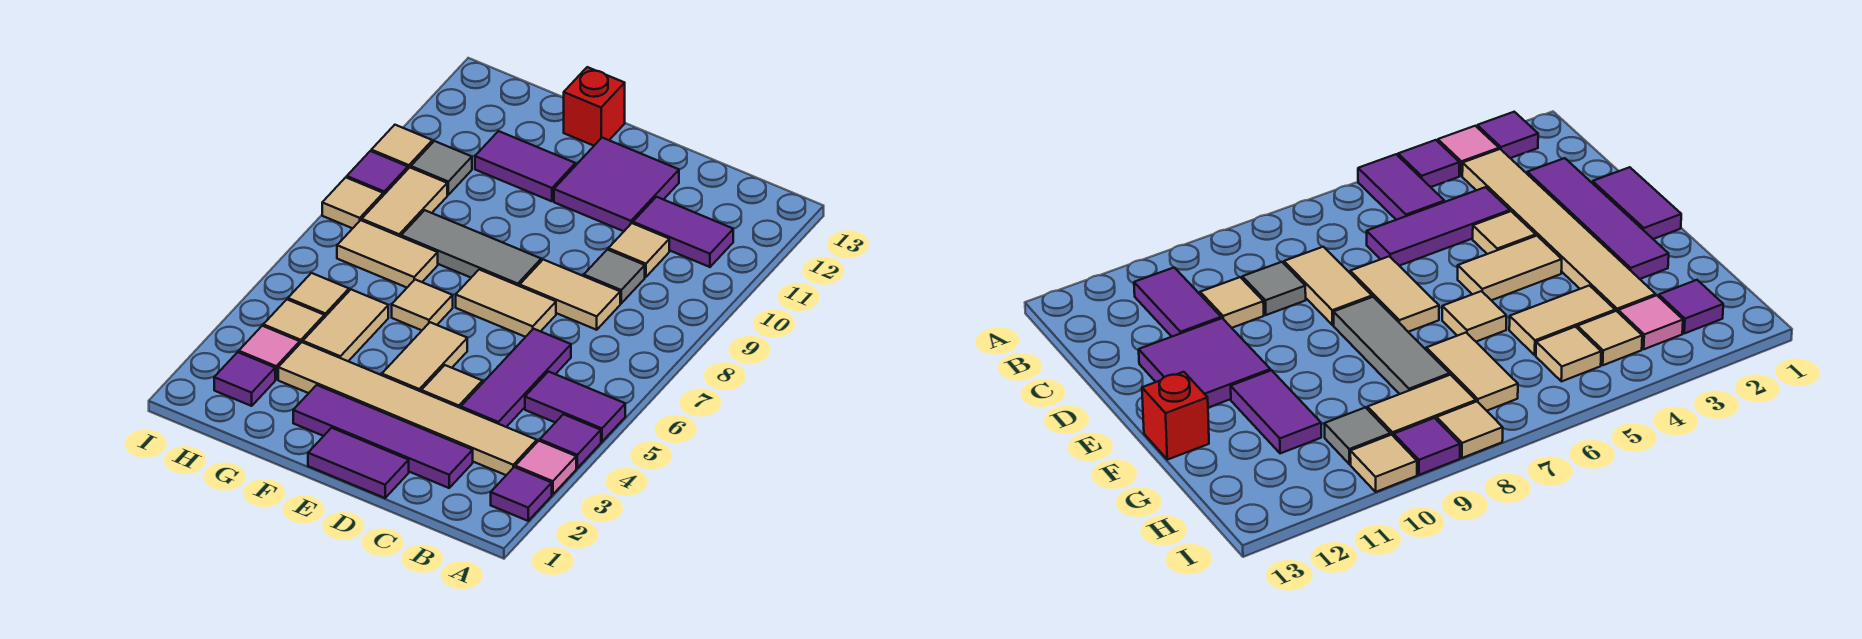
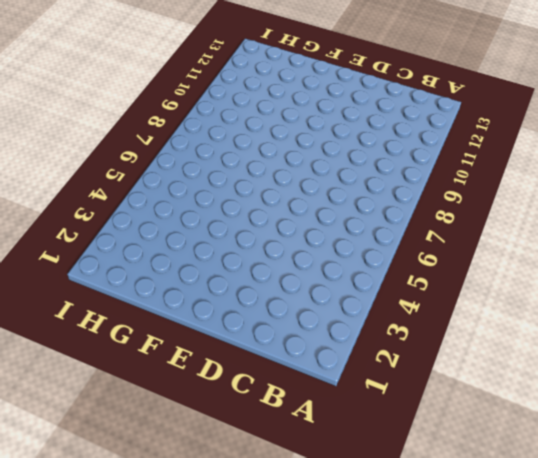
none -> purple tile A2 level 1
none -> pink tile A3 level 1
none -> purple tile A4 level 1
none -> purple tile A5:B5 level 1

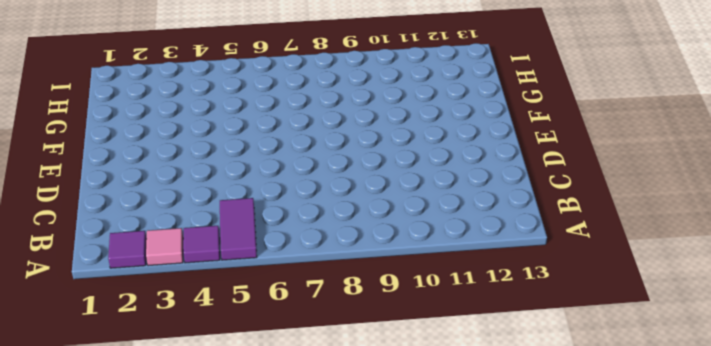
none -> tan tile B3:G3 level 1
none -> purple tile B11:C11 level 1
none -> purple tile C2:F2 level 1
none -> purple tile C4:C6 level 1

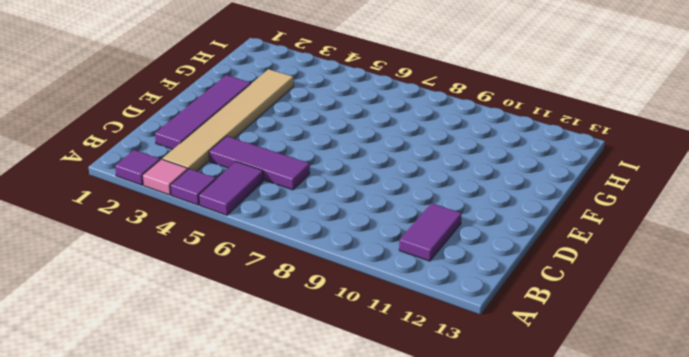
none -> tan tile C8:D8 level 1
none -> grey tile C9 level 1
none -> tan tile C10 level 1
none -> purple tile D1:E1 level 1

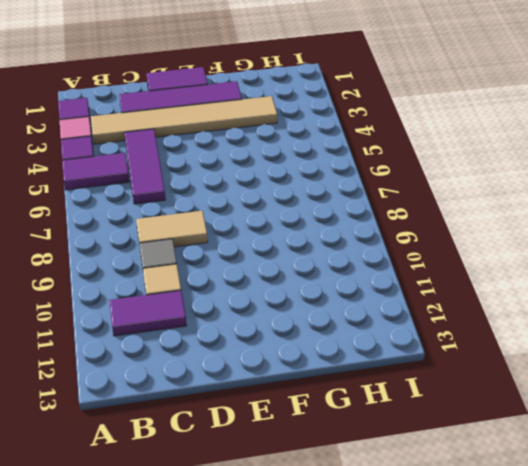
none -> tan tile D4 level 1
none -> tan tile D7:E7 level 1
none -> purple tile D11:E12 level 1
none -> tan tile E4:E5 level 1

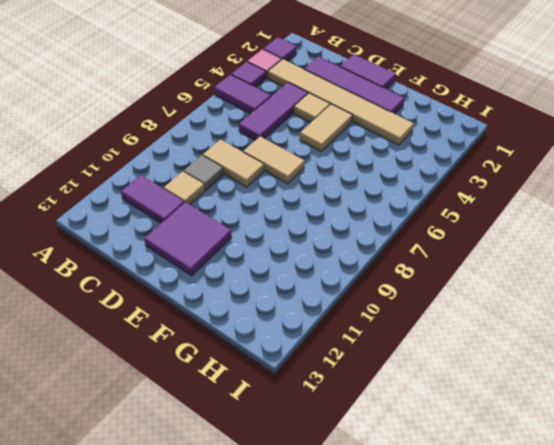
none -> grey tile E8:G8 level 1
none -> tan tile F6 level 1
none -> purple tile F11:G11 level 1
none -> red brick F13 level 1

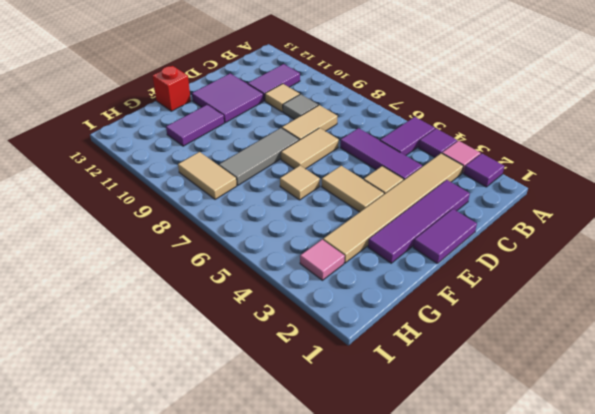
none -> tan tile G4:G5 level 1
none -> tan tile G7:H7 level 1
none -> purple tile H2 level 1
none -> tan tile H4 level 1

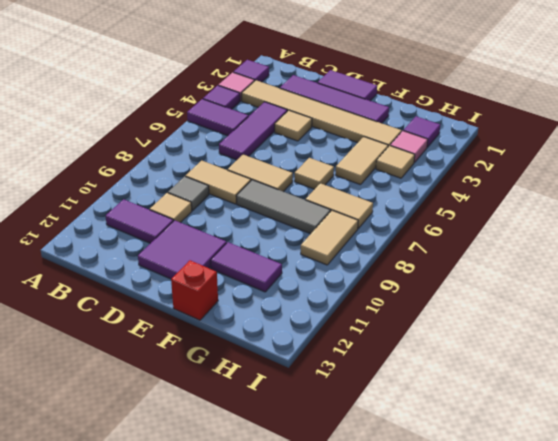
none -> tan tile E4:E5 level 1
none -> tan tile H5 level 1
none -> grey tile H10 level 1
none -> tan tile I8 level 1

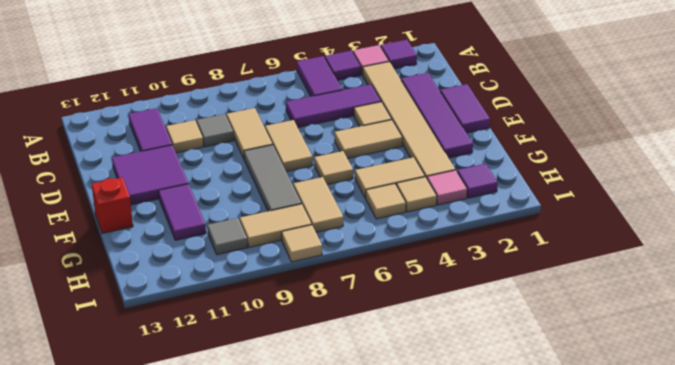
none -> purple tile I9 level 1
none -> tan tile I10 level 1

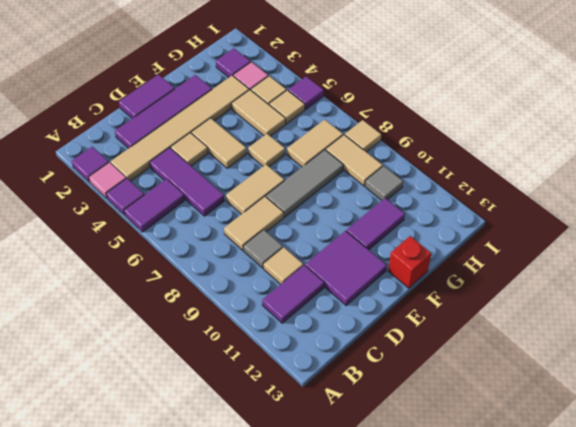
purple tile I5 level 1 -> purple tile I9 level 1
none -> tan tile I10 level 1

